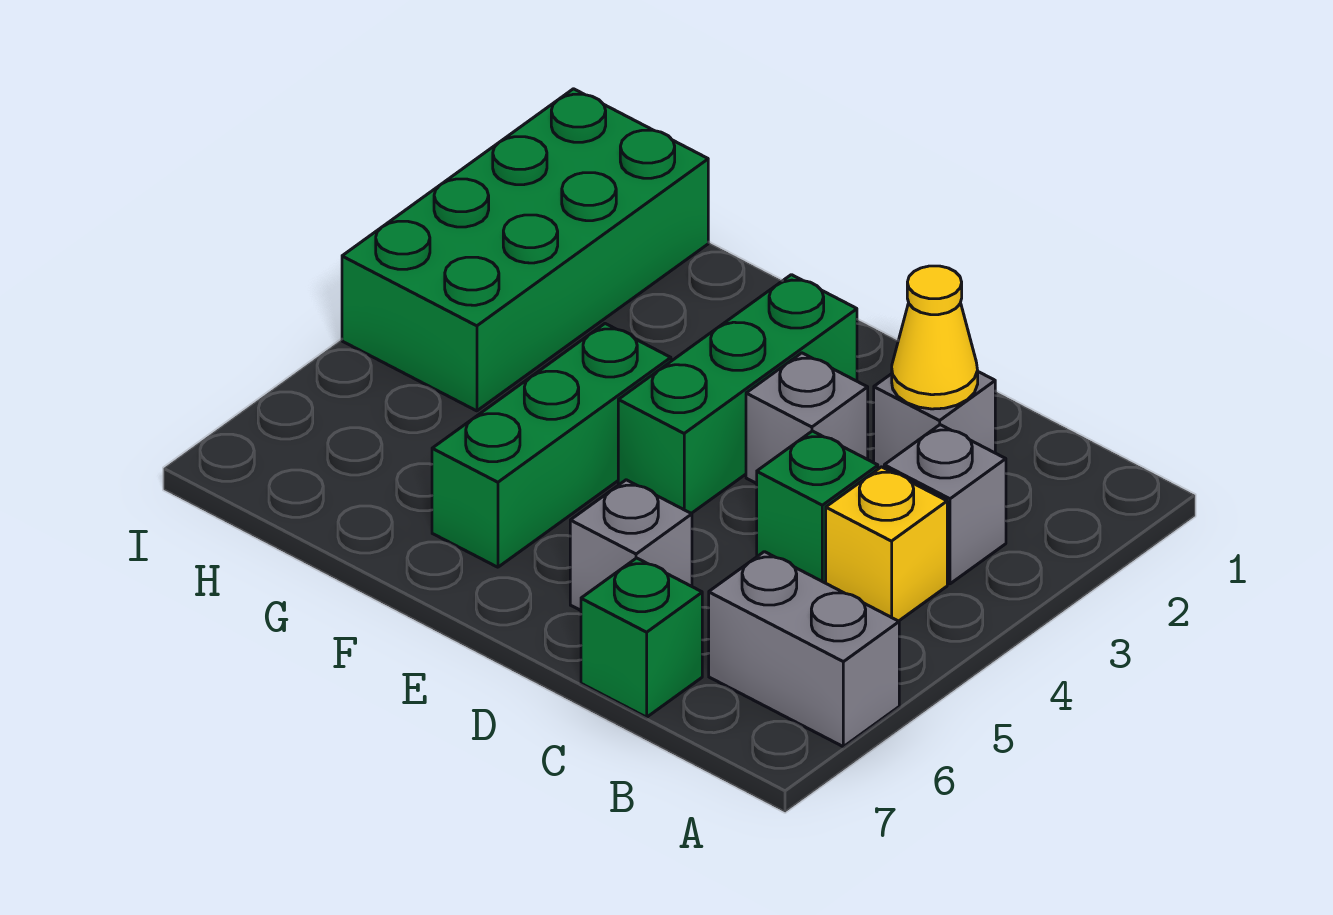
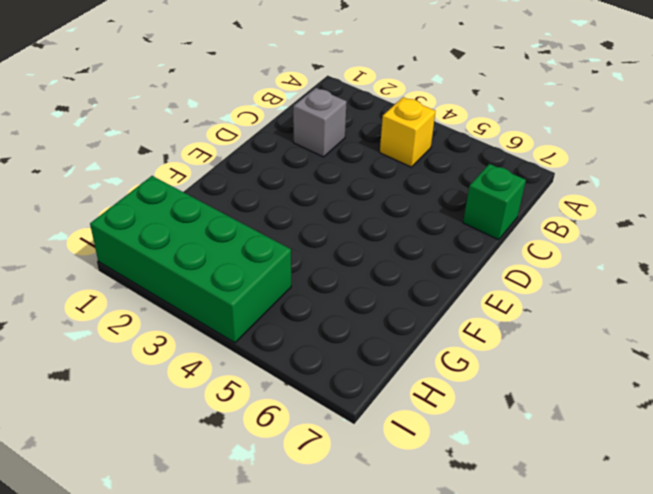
none -> grey brick A6:B6 level 1
none -> grey brick B3 level 1
none -> green brick C4 level 1

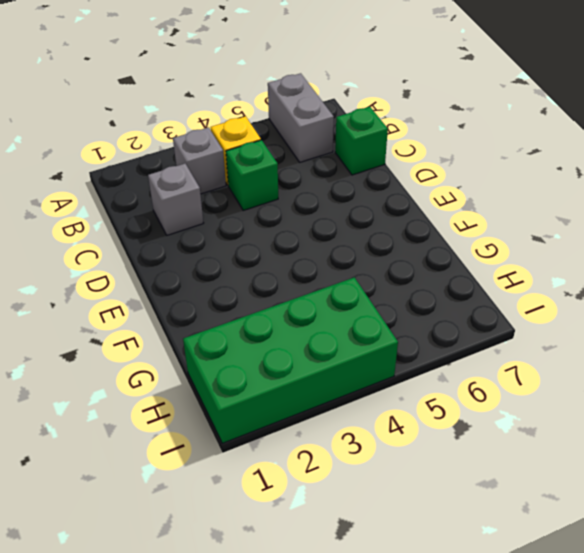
none -> grey brick D3 level 1
none -> grey brick D6 level 1
none -> green brick E2:E4 level 1

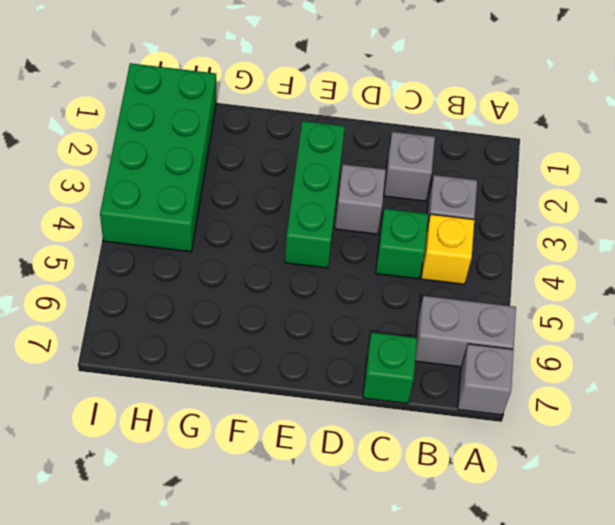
grey brick A7 level 1 -> grey brick D6 level 1
none -> green brick F4:F6 level 1
none -> yellow cone C2 level 2

